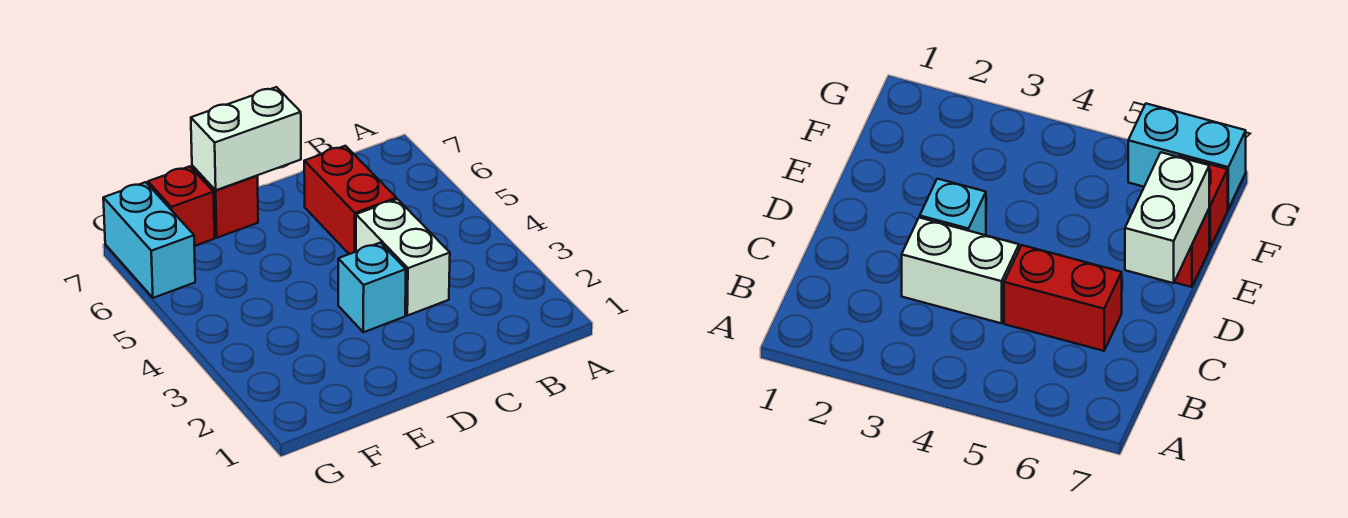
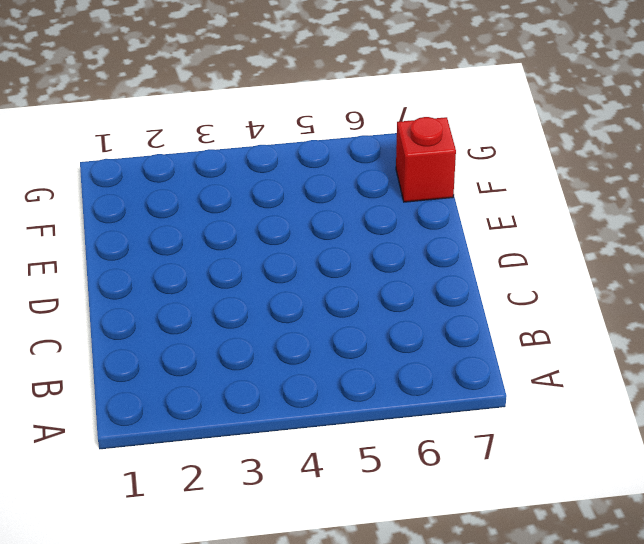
none -> white brick C3:C4 level 1
none -> red brick C5:C6 level 1

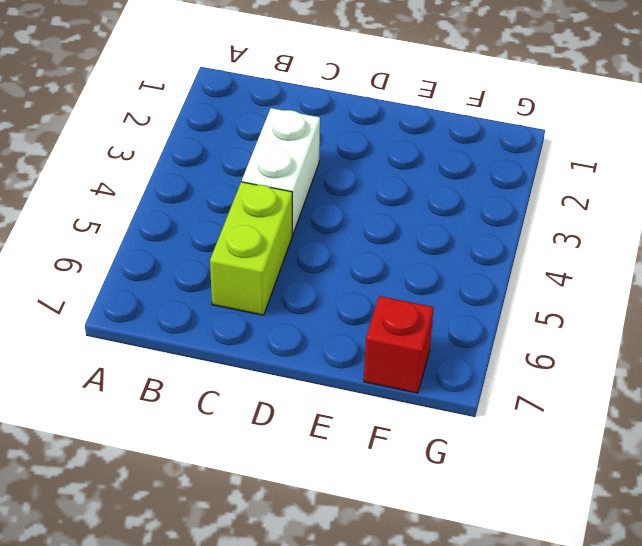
lime brick C5:C6 level 1 -> red brick C5:C6 level 1
none -> cyan brick D3 level 1
none -> red brick E7 level 1

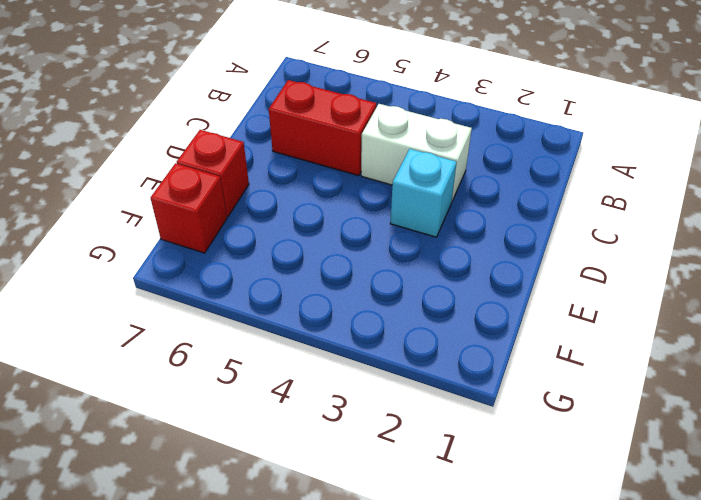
none -> cyan brick G6:G7 level 1
none -> white brick D7:E7 level 2

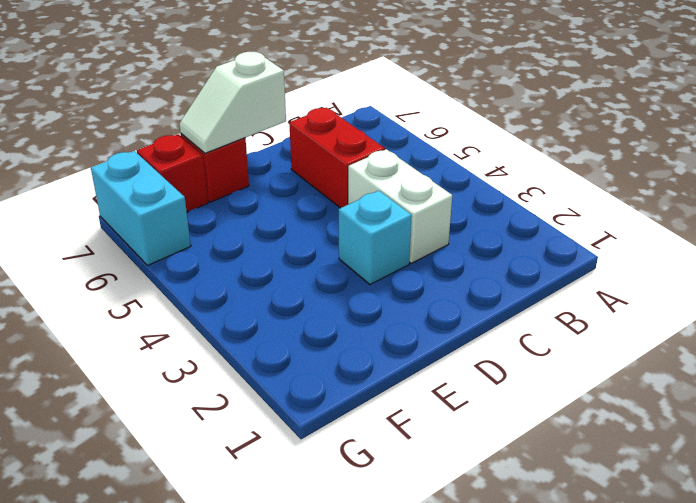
white slope D7:E7 level 2 top D -> white brick D7:E7 level 2

